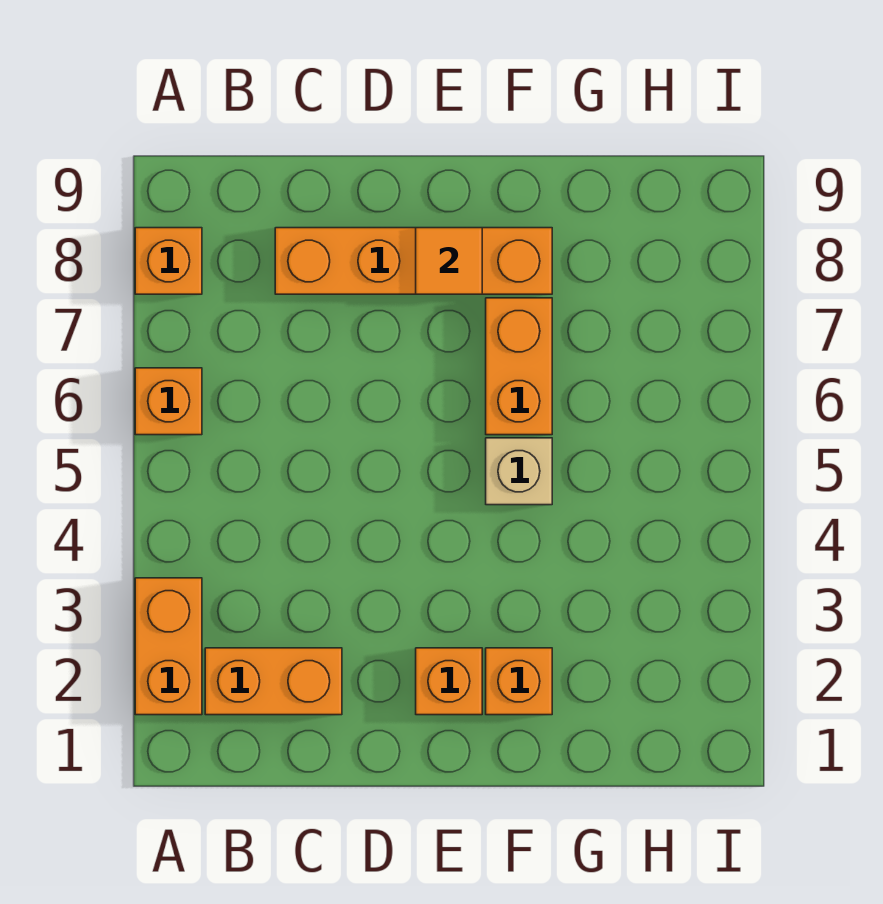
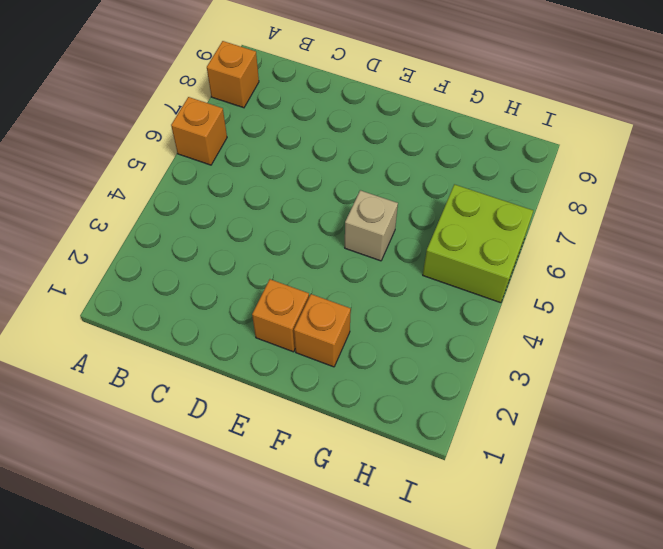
lime brick H5:I6 level 1 -> none
none -> orange brick A2:A3 level 1
none -> orange brick B2:C2 level 1

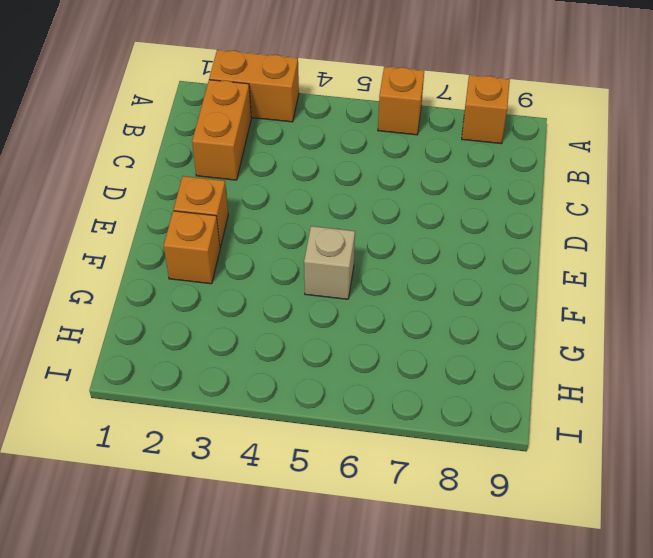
none -> orange brick C8:F8 level 1
none -> orange brick F6:F7 level 1

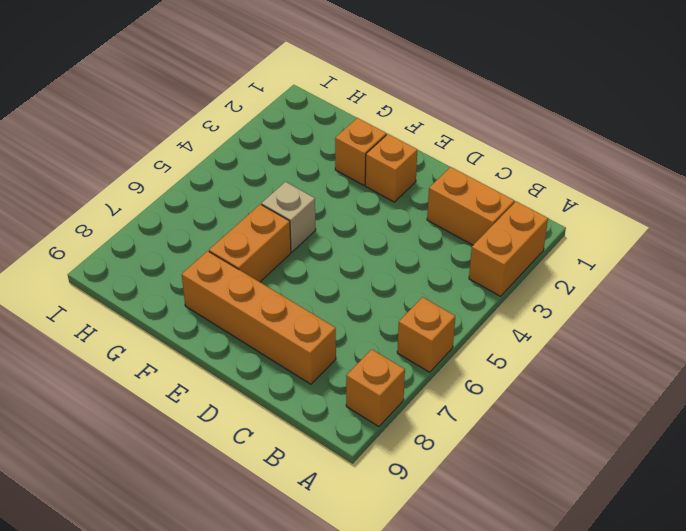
none -> orange tile E8 level 2

